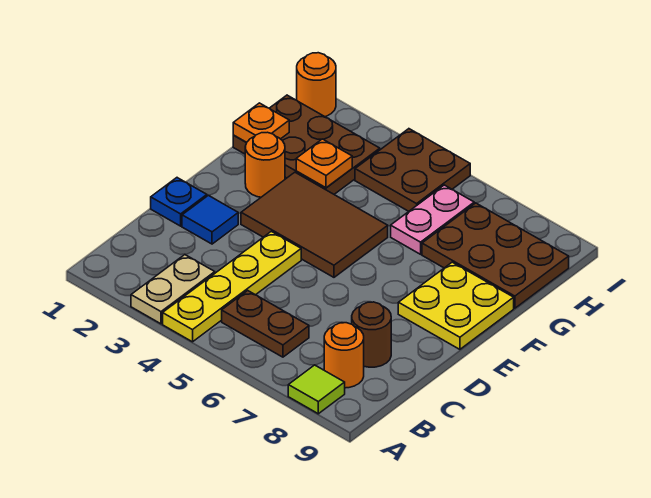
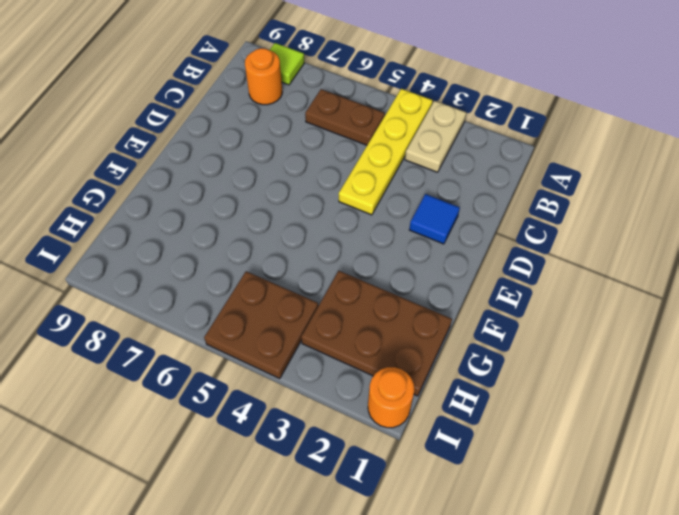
none -> brown round brick C8 level 1
none -> blue plate D1 level 1
none -> brown tile E3:F5 level 1

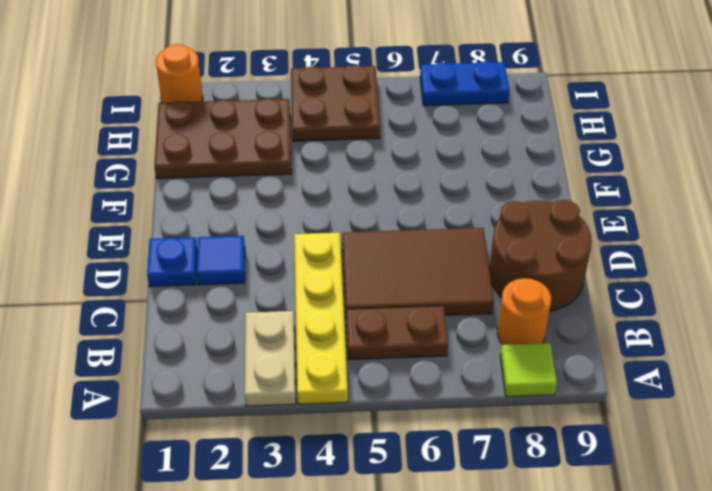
brown tile C5:D7 level 1 -> brown tile E3:F5 level 1
brown round brick C8:D9 level 1 -> brown round brick C8 level 1
blue plate I7:I8 level 1 -> none
none -> yellow plate E8:F9 level 1
none -> orange round brick F2 level 1
none -> pink plate G6:H6 level 1

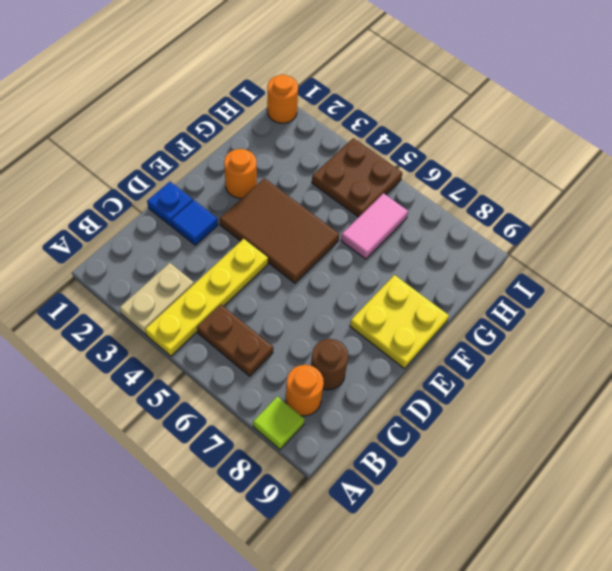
pink tile G6:H6 level 1 -> pink plate G6:H6 level 1
none -> brown plate G1:H3 level 1
none -> brown plate G7:H9 level 1
none -> orange plate G1 level 2

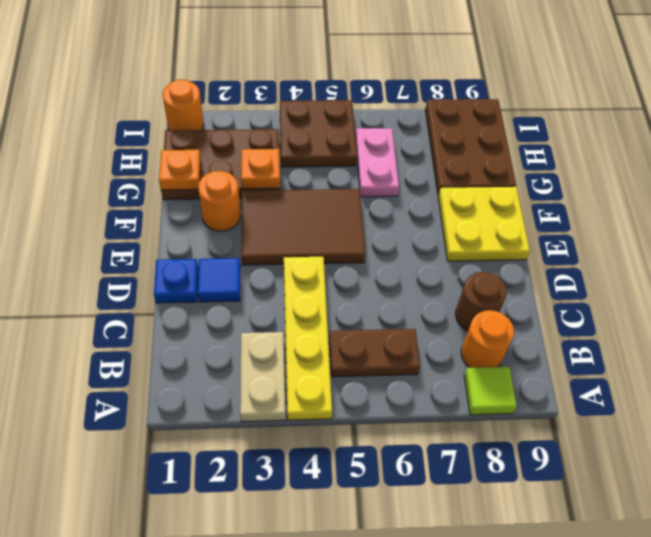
brown plate G8:I9 level 1 -> brown plate G7:H9 level 1

